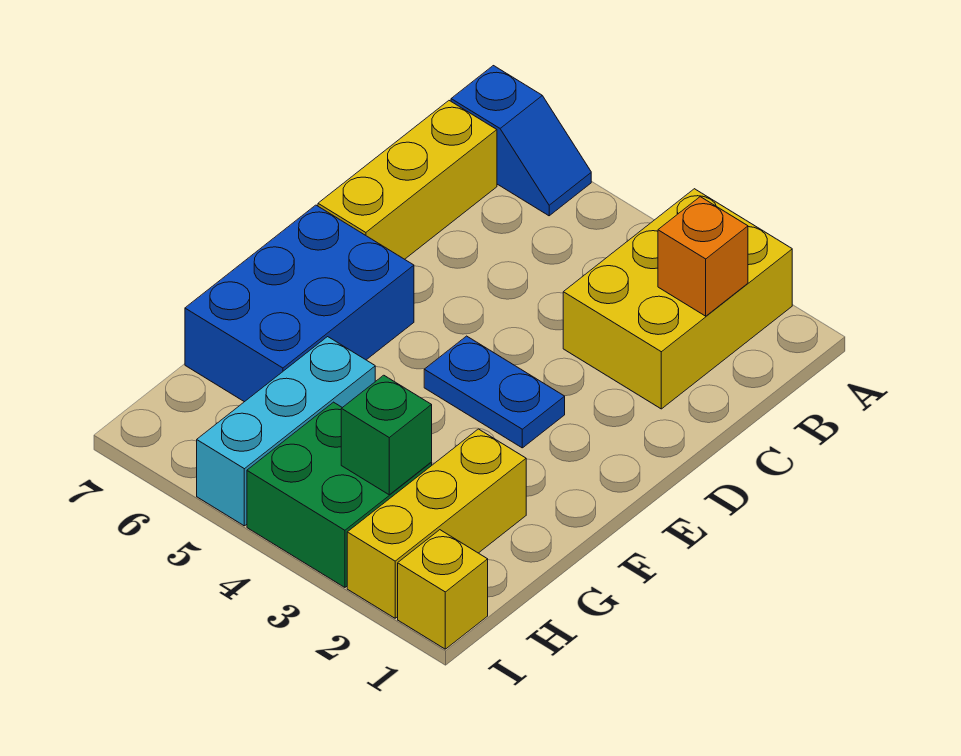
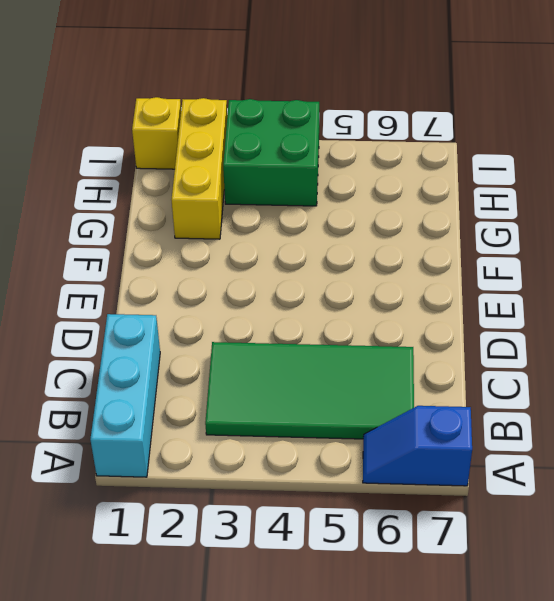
cyan brick A1:C1 level 1 -> cyan brick G5:I5 level 1
green tile B3:C6 level 1 -> yellow brick A2:C3 level 1
none -> yellow brick B7:D7 level 1
none -> blue plate E3:E4 level 1

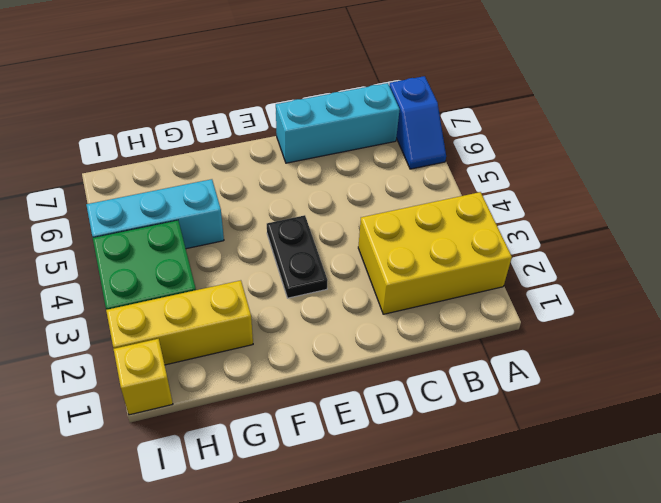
cyan brick B7:D7 level 1 -> yellow brick B7:D7 level 1
black plate E3:E4 level 1 -> blue plate E3:E4 level 1
none -> blue brick E6:G7 level 1
none -> orange brick B2 level 2

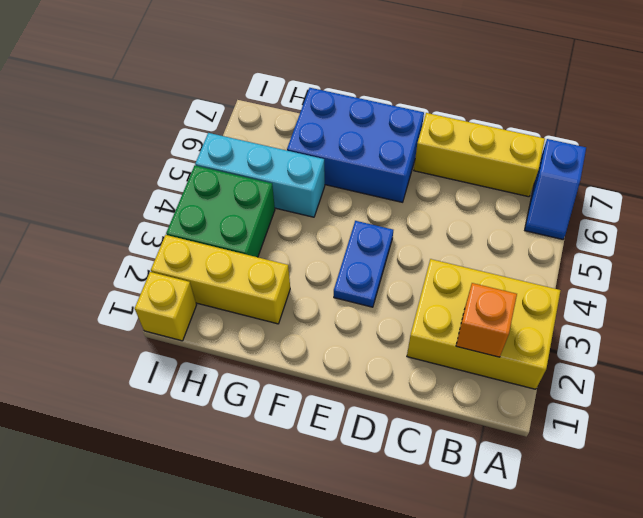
none -> green brick H3 level 2

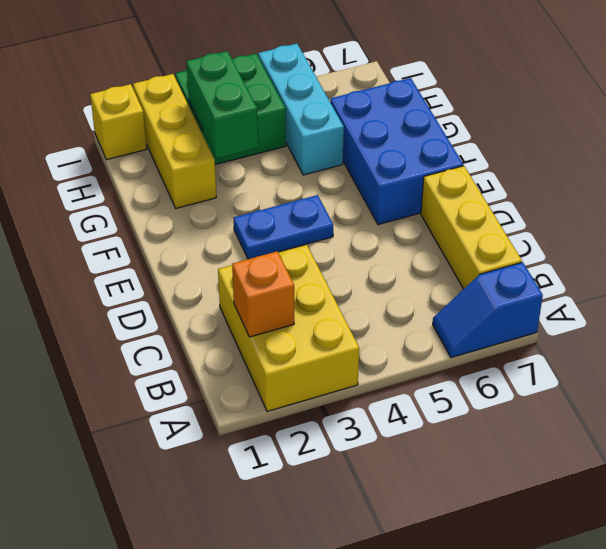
green brick G3:H3 level 2 -> green brick H3 level 2

